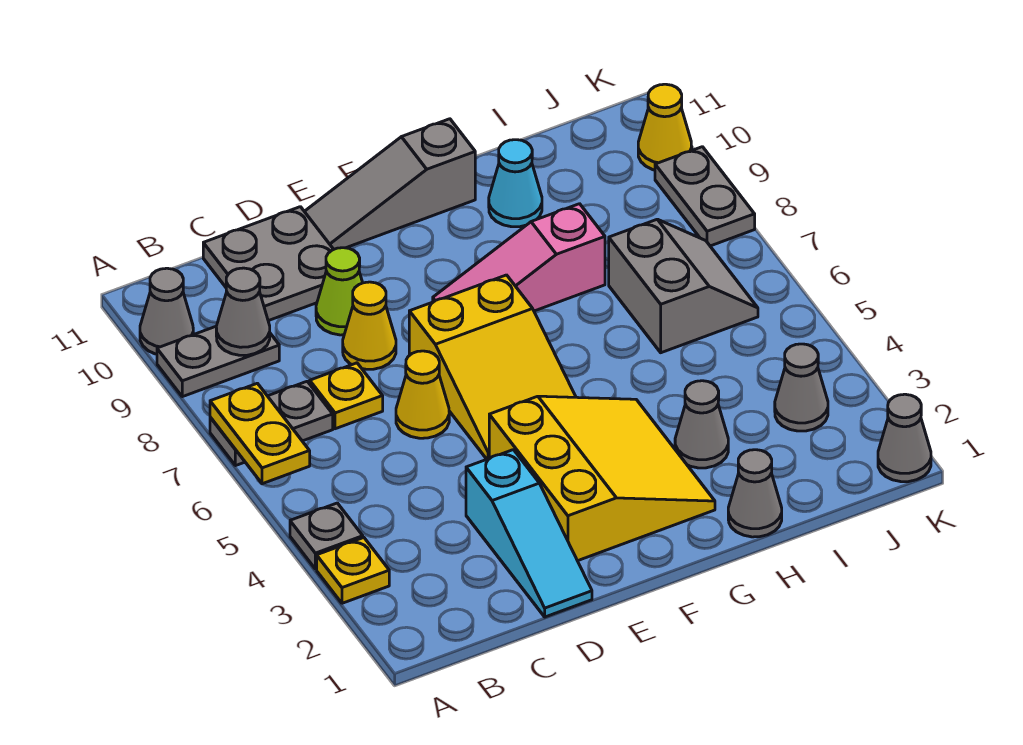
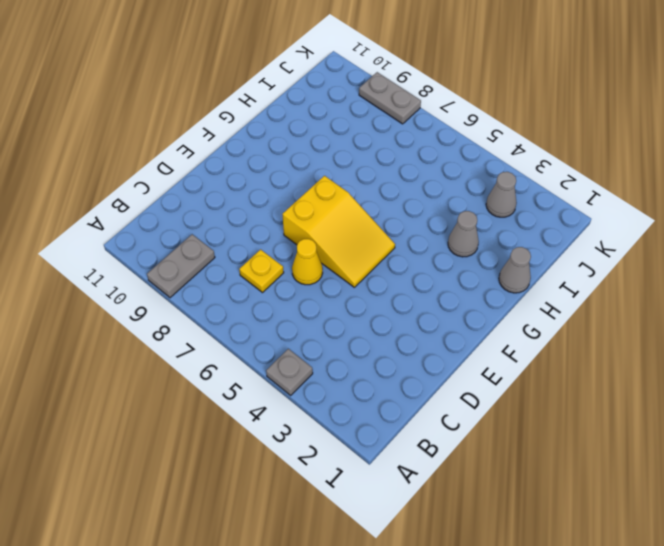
none -> yellow plate A3 level 1
none -> grey plate A7:B7 level 1
none -> grey cone A10 level 1

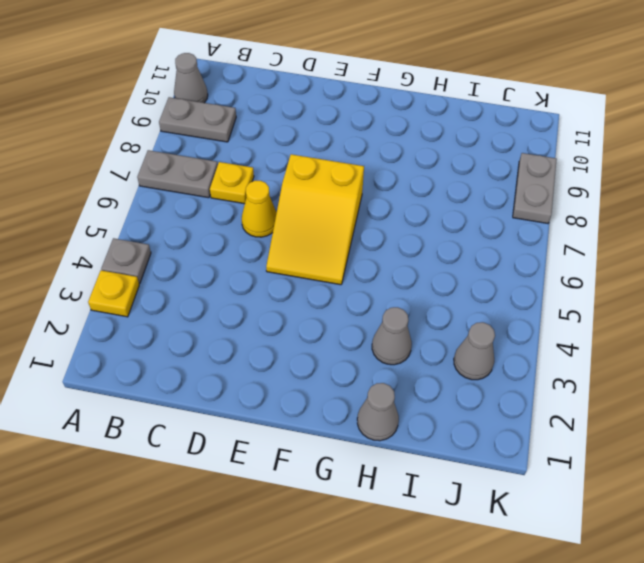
none -> grey plate C10:D11 level 1
none -> cyan slope D1:D3 level 1 top 3
none -> yellow cone D8 level 1

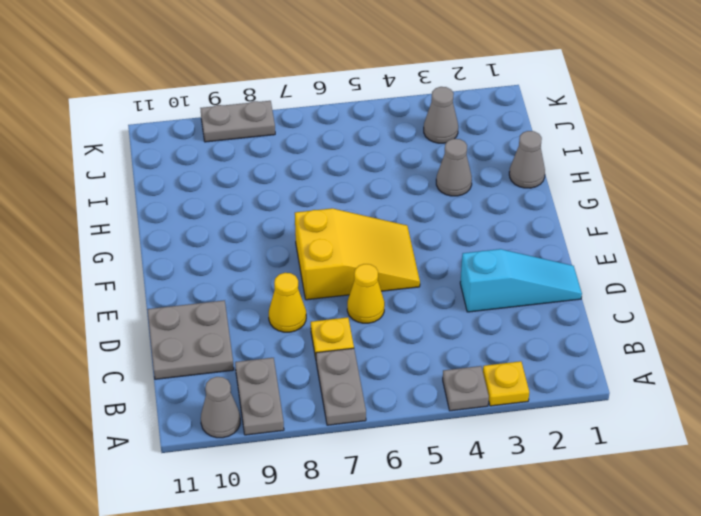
none -> lime cone D9 level 1
none -> yellow slope E2:G4 level 1 top E
none -> grey slope E11:G11 level 1 top G

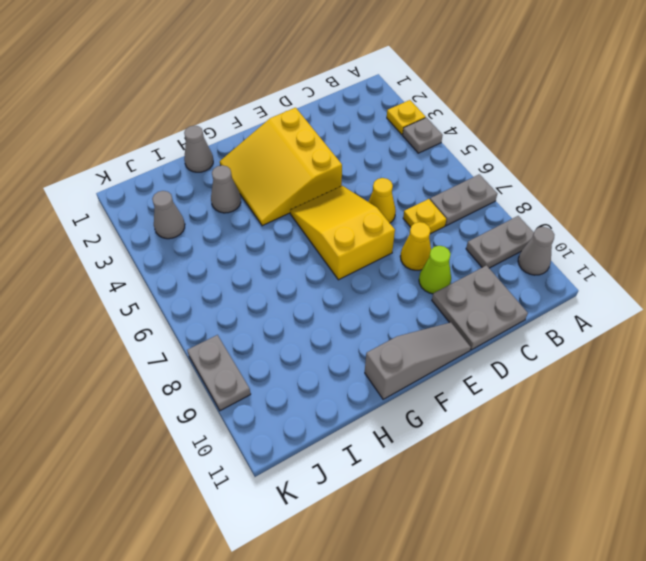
none -> cyan slope D1:D3 level 1 top 3
none -> pink slope F8:H8 level 1 top H
none -> cyan cone H10 level 1

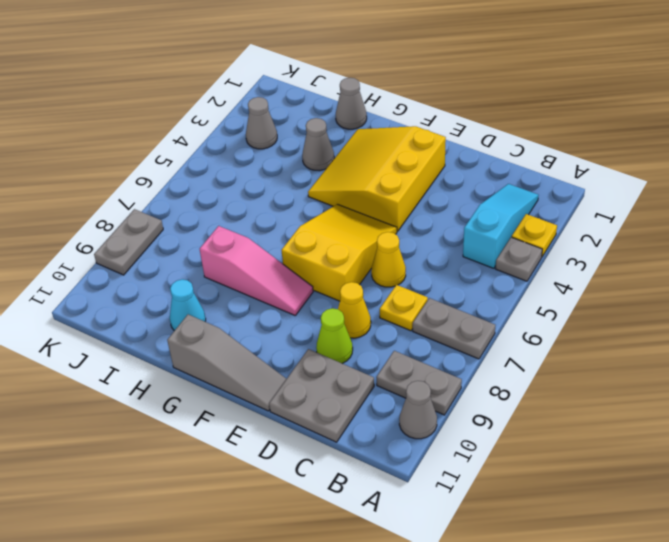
cyan slope B2:B4 level 1 top 4 -> cyan slope D1:D3 level 1 top 3
none -> grey slope I6:J7 level 1 top I
none -> grey cone K1 level 1
none -> yellow cone K10 level 1

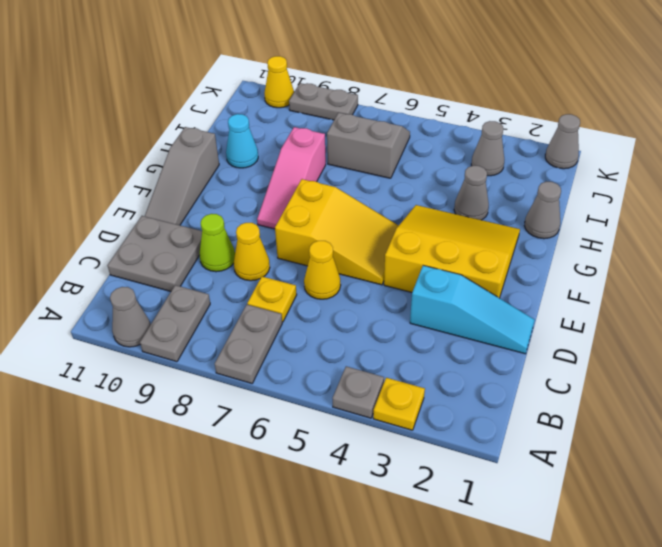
none -> yellow plate A6:A7 level 2
none -> grey cone B9 level 2

